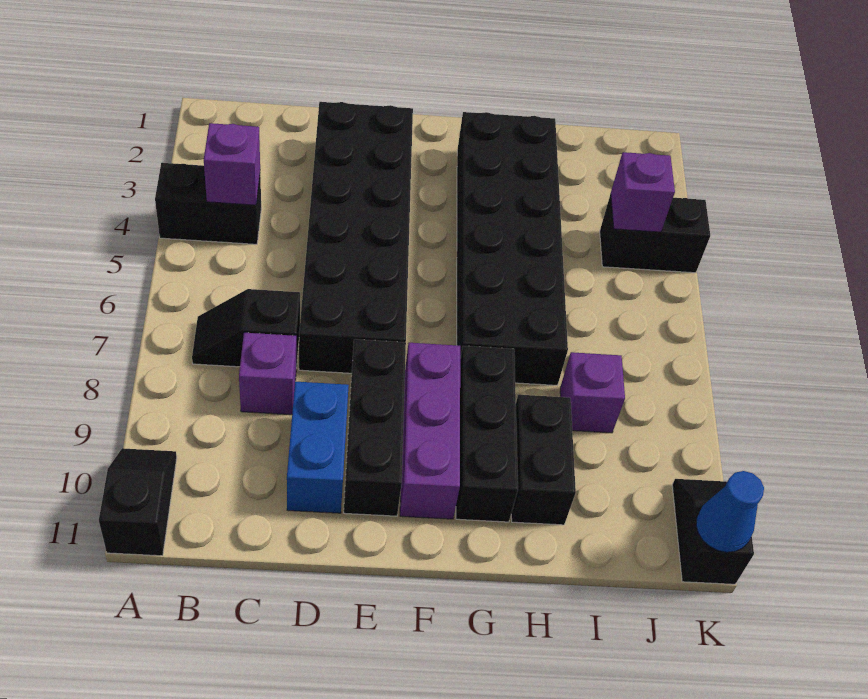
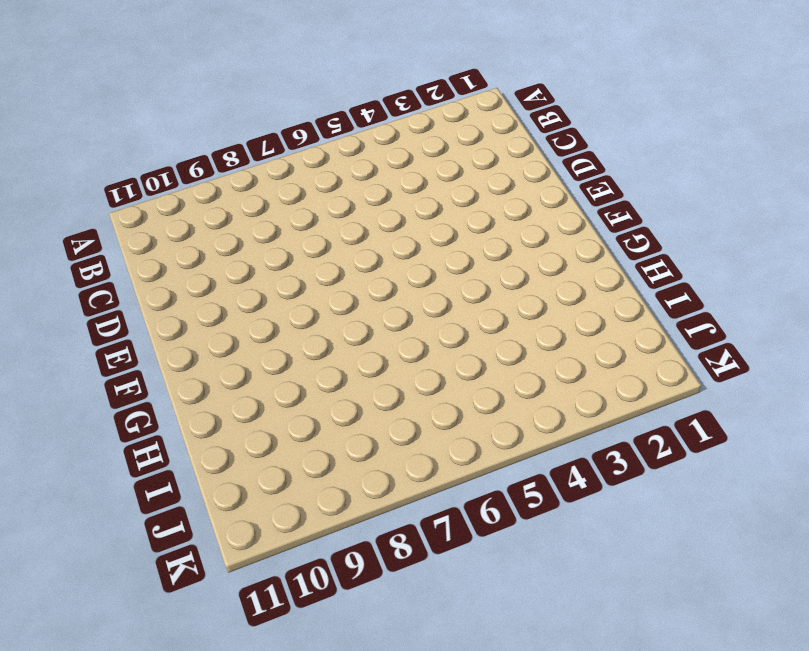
none -> black brick A4:B4 level 1
none -> black slope A10:A11 level 1 top 11
none -> black slope B7:C7 level 1 top C

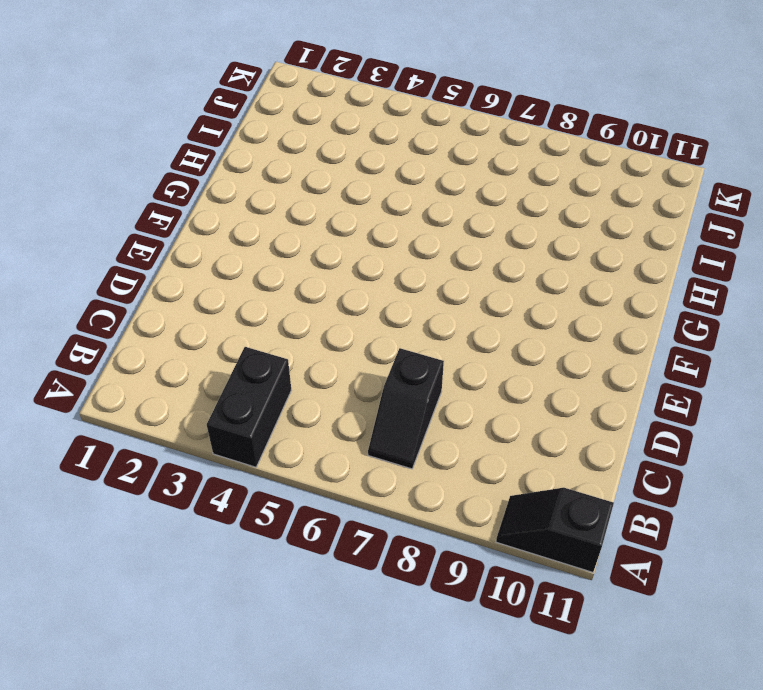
none -> purple brick C8 level 1
none -> black brick D2:E7 level 1
none -> blue brick D9:D10 level 1

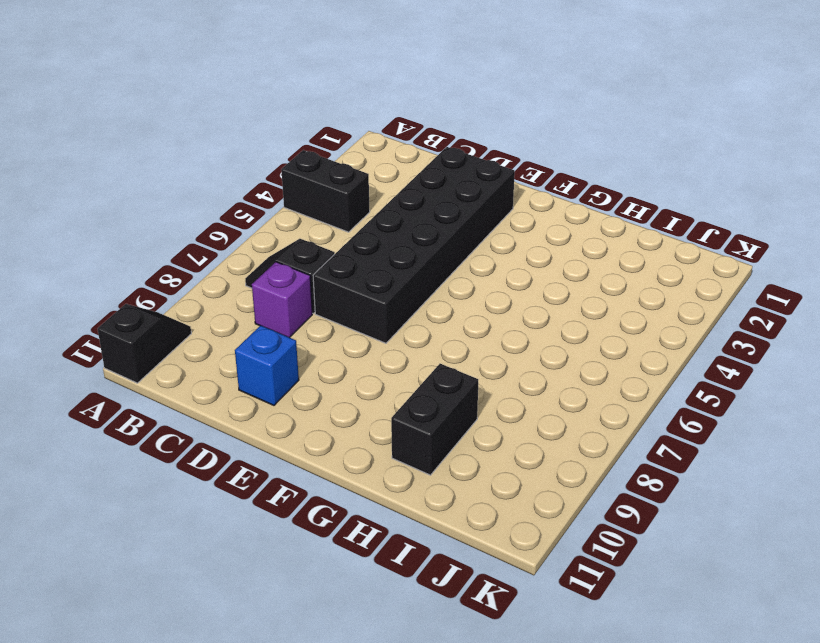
blue brick D10 level 1 -> blue brick D9:D10 level 1
none -> black brick E8:E10 level 1
none -> purple brick F8:F10 level 1
none -> black brick G2:H7 level 1

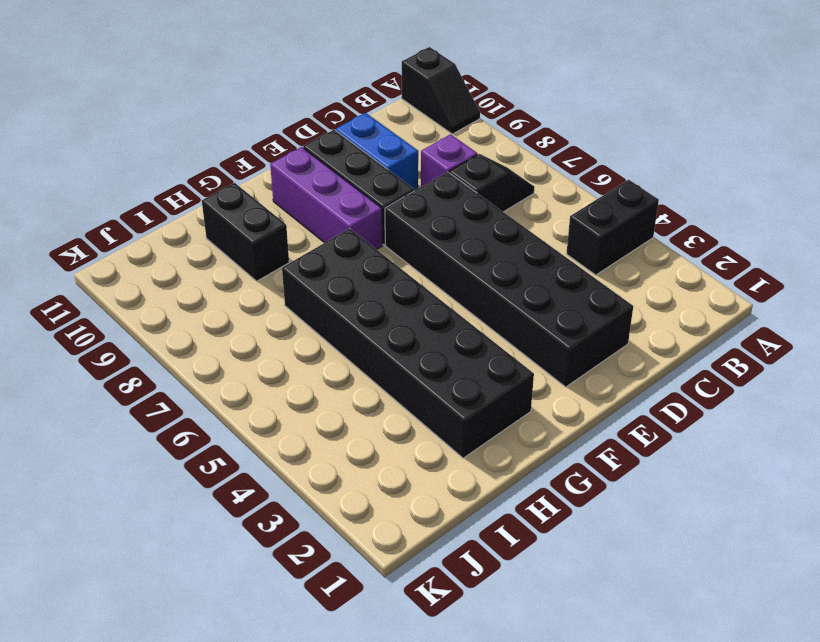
none -> black brick G8:G10 level 1
none -> purple brick I8 level 1
none -> black brick J4:K4 level 1

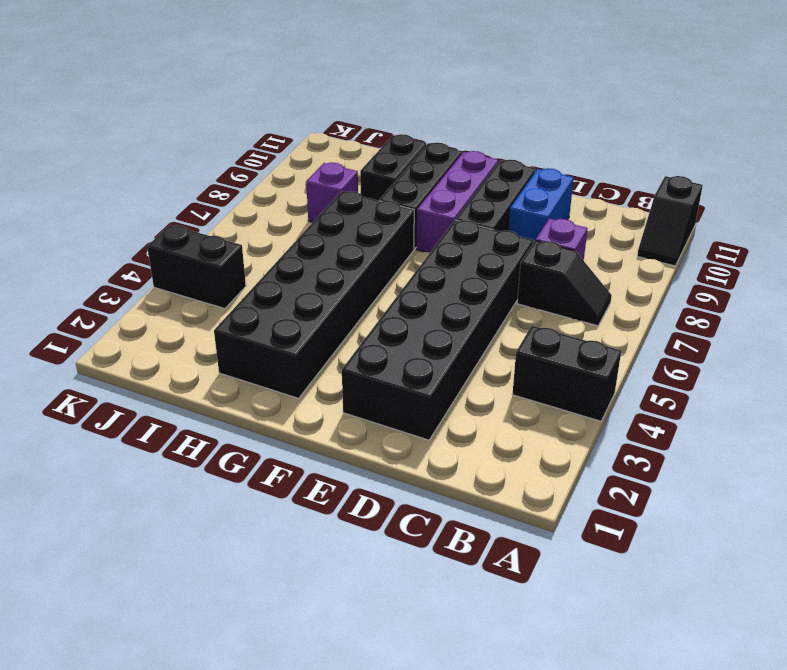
none -> black slope K10:K11 level 1 top 11
none -> purple brick B4 level 2
none -> purple brick J4 level 2

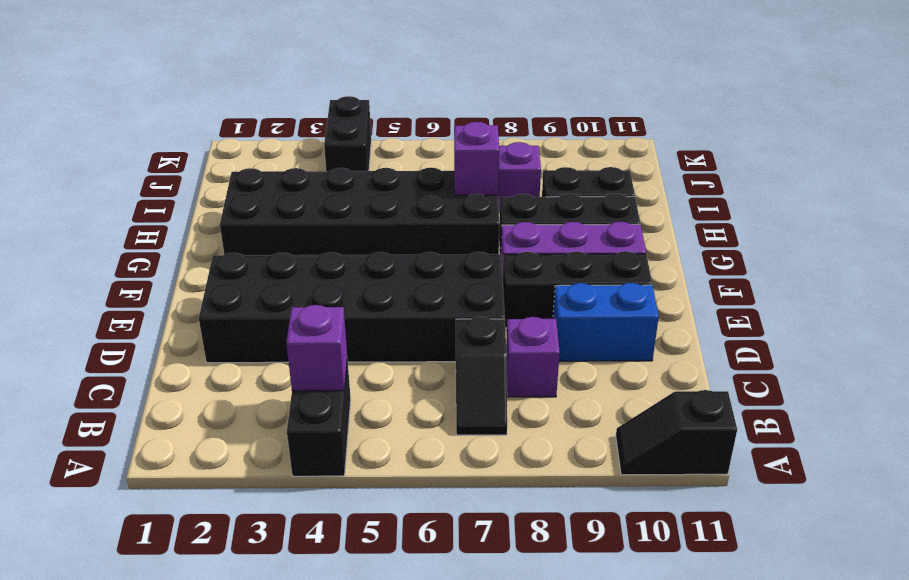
purple brick H7 level 2 -> purple brick J4 level 2
none -> black slope K10:K11 level 1 top 11
none -> blue cone K11 level 2

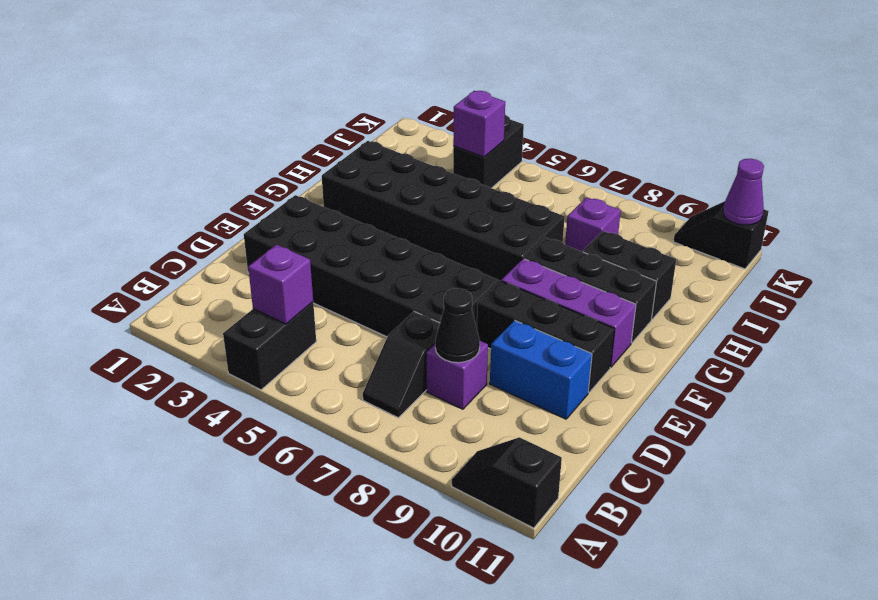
black cone C8 level 2 -> none
purple cone K11 level 2 -> blue cone K11 level 2

